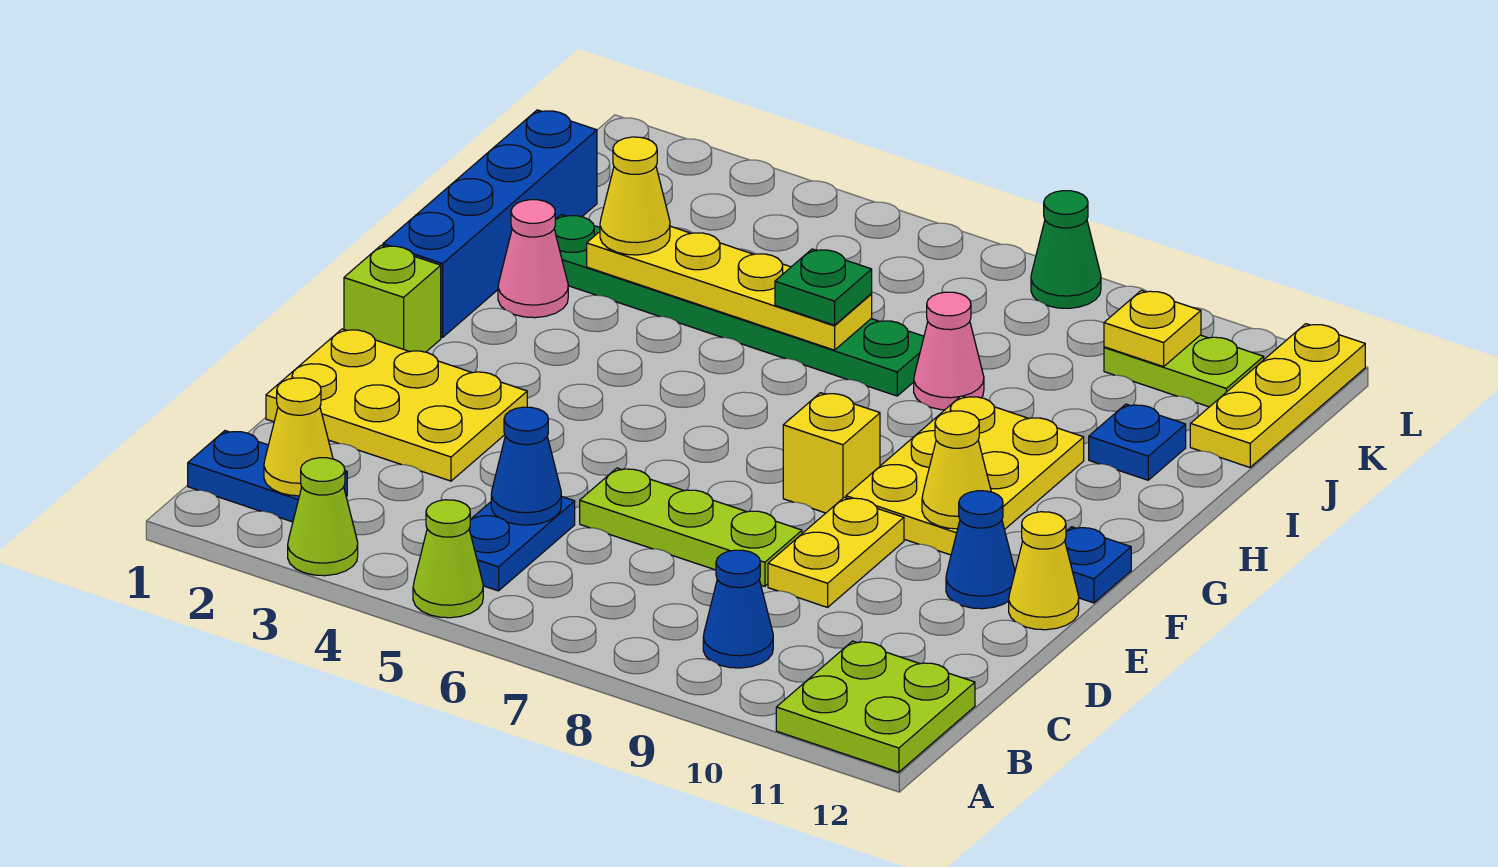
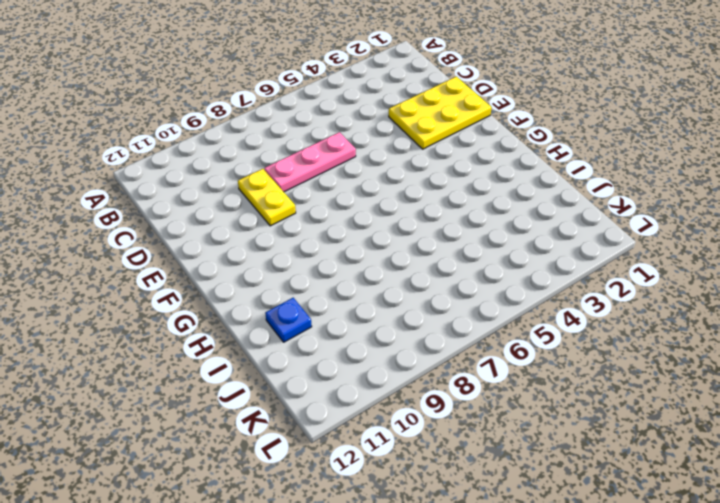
pink plate D6:D8 level 1 -> lime plate D6:D8 level 1
none -> lime cone A3 level 1
none -> lime cone A5 level 1
none -> lime plate A11:B12 level 1
none -> blue plate B1:B2 level 1

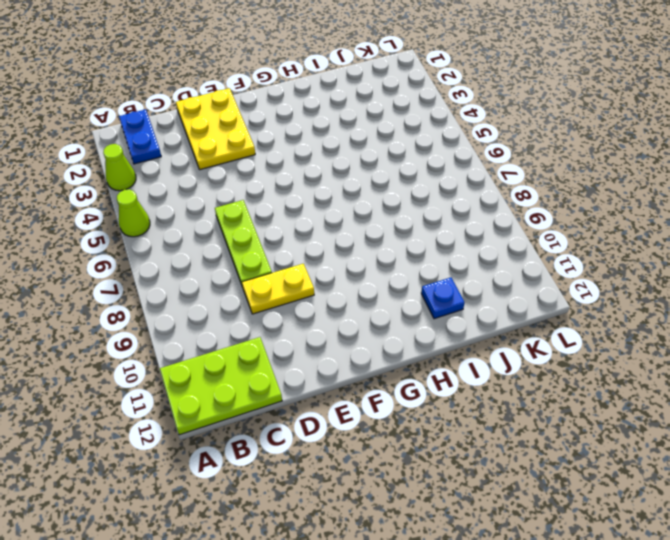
lime plate A11:C12 level 1 -> lime plate A11:B12 level 1
none -> blue plate B5:C5 level 1
none -> blue cone B9 level 1
none -> blue cone E11 level 1
none -> yellow cone E12 level 1

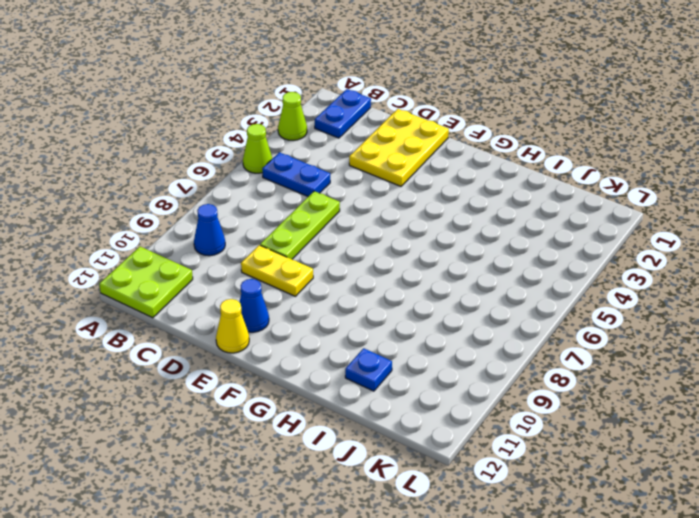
none -> lime brick F1 level 1
none -> yellow brick F8 level 1
none -> yellow plate F9:H10 level 1
none -> blue plate F12 level 1

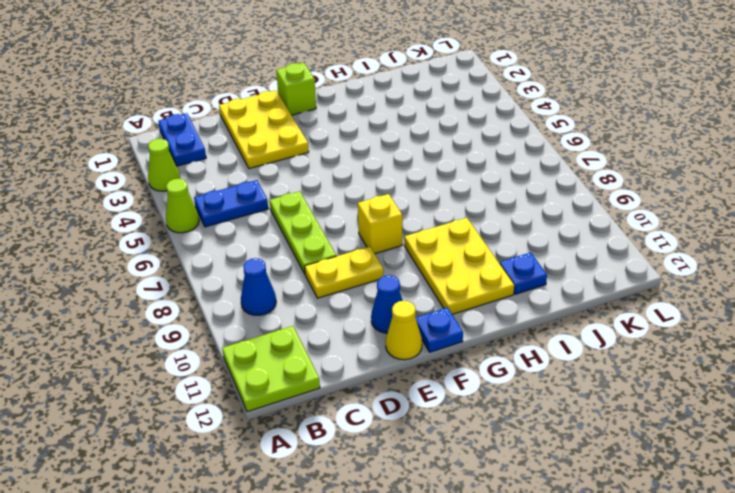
yellow plate G9:H11 level 1 -> yellow plate F9:H10 level 1
none -> blue brick G1:J1 level 1
none -> pink cone H2 level 1
none -> green plate I2:I7 level 1
none -> pink cone I8 level 1

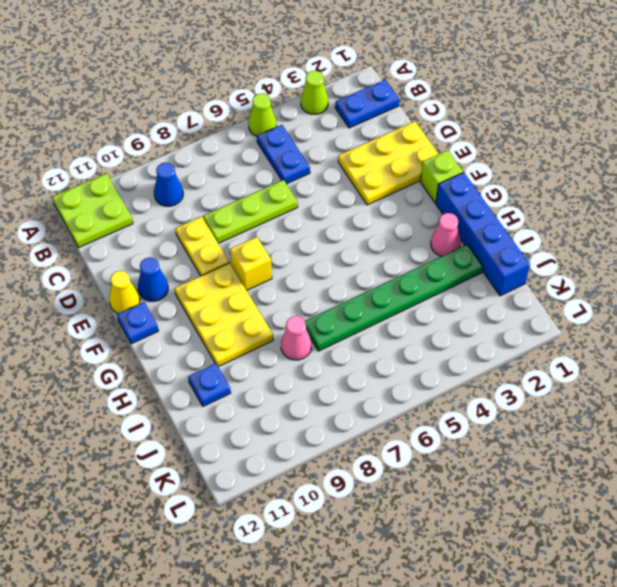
none -> yellow plate J12:L12 level 1
none -> lime plate K10:K11 level 1
none -> green cone L8 level 1
none -> yellow cone B2 level 2

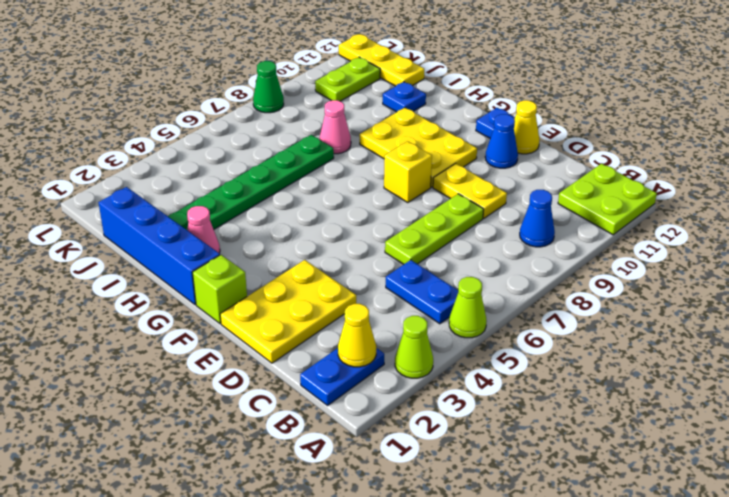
none -> blue cone C5 level 2
none -> yellow cone F10 level 2
none -> yellow plate I3:I6 level 2
none -> yellow plate K10 level 2

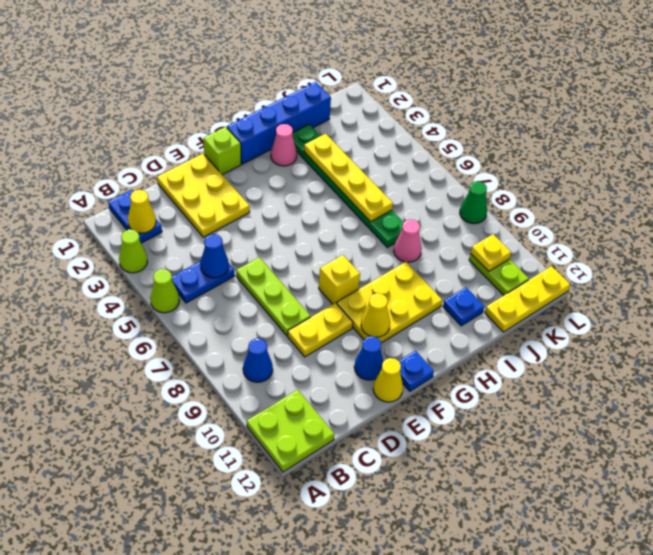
none -> yellow cone I3 level 3
none -> green plate I6 level 3

